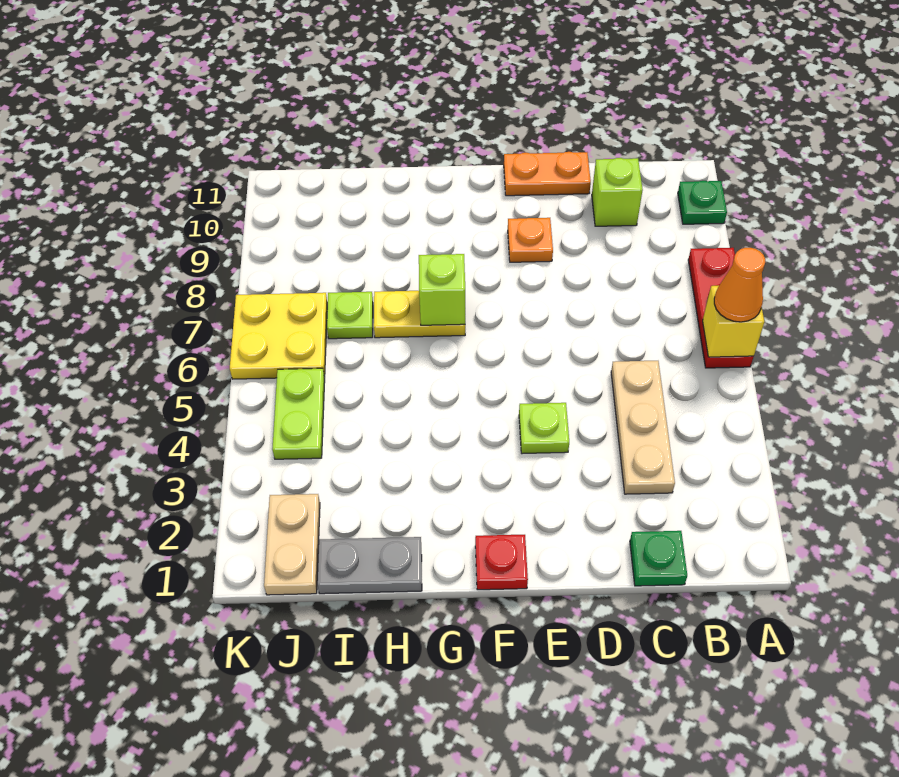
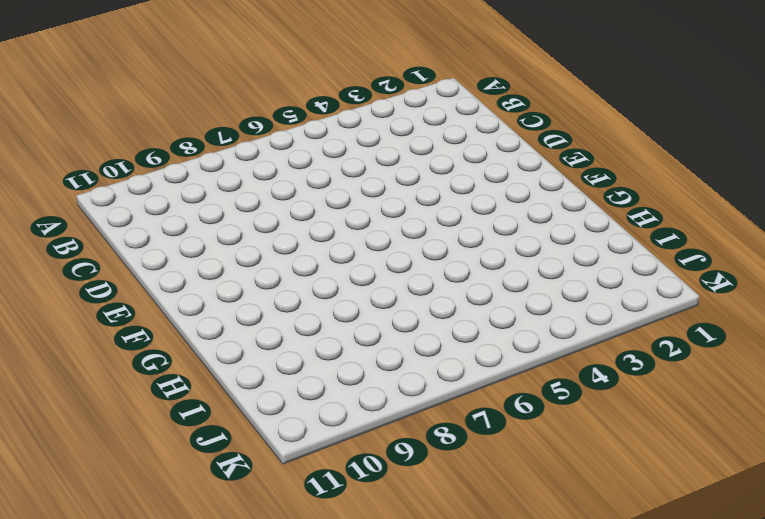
none -> red plate A6:A8 level 1
none -> green plate A10 level 1
none -> green plate C1 level 1

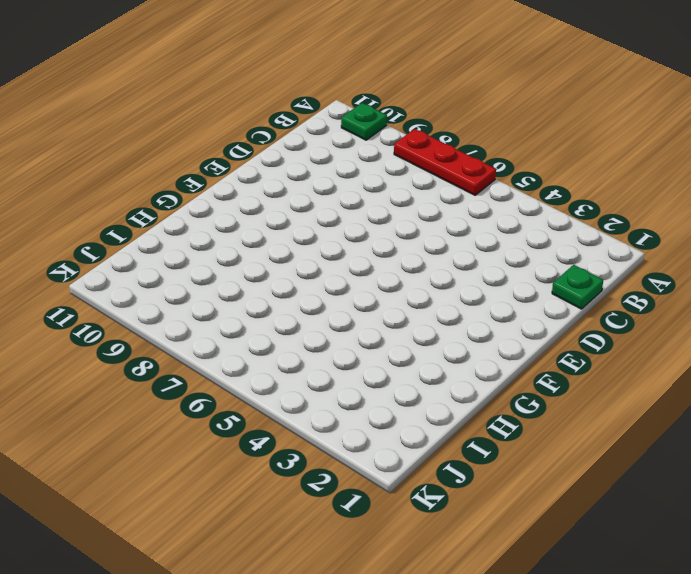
none -> tan plate C3:C5 level 1
none -> lime brick C10 level 1
none -> orange plate D11:E11 level 1

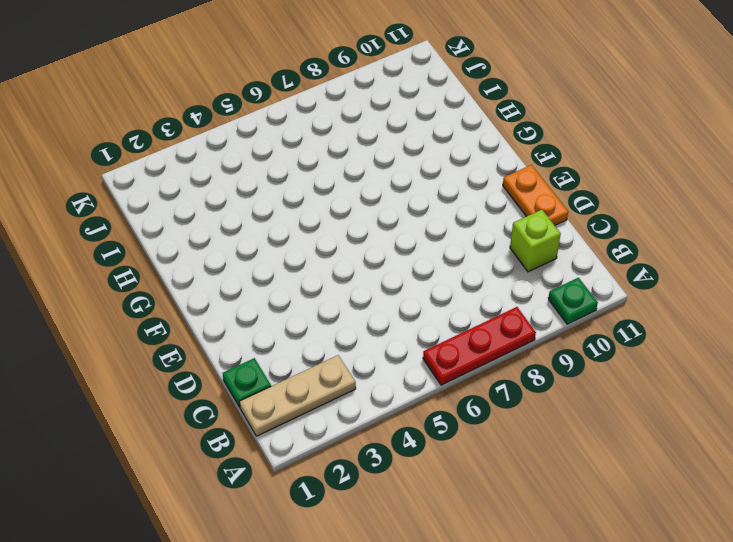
tan plate B1:B3 level 1 -> tan plate C3:C5 level 1
none -> lime plate E4 level 1
none -> orange plate E9 level 1
none -> red plate F1 level 1

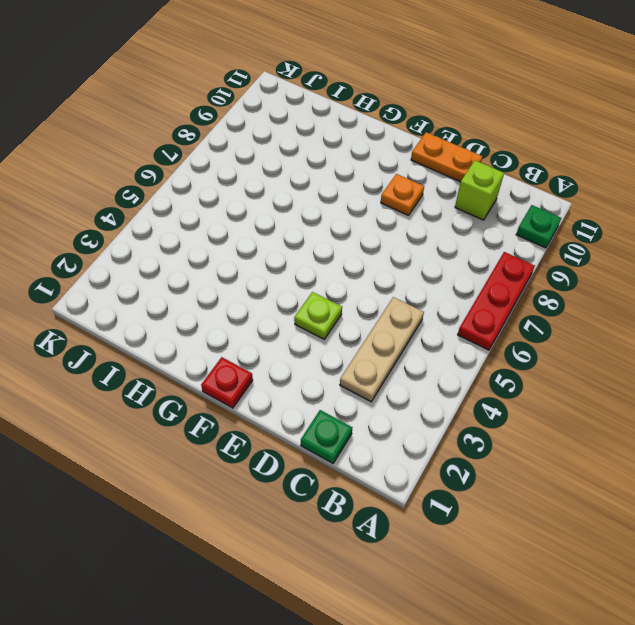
none -> yellow plate G7:H7 level 1
none -> grey plate H1:I1 level 1
none -> lime plate I7 level 1

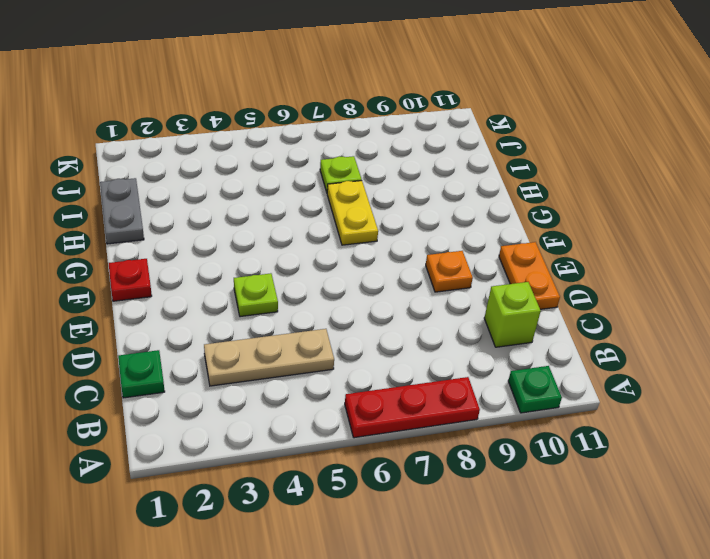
none -> tan plate J1:J2 level 1
none -> lime plate J4:J5 level 1
none -> yellow plate J6:K7 level 1

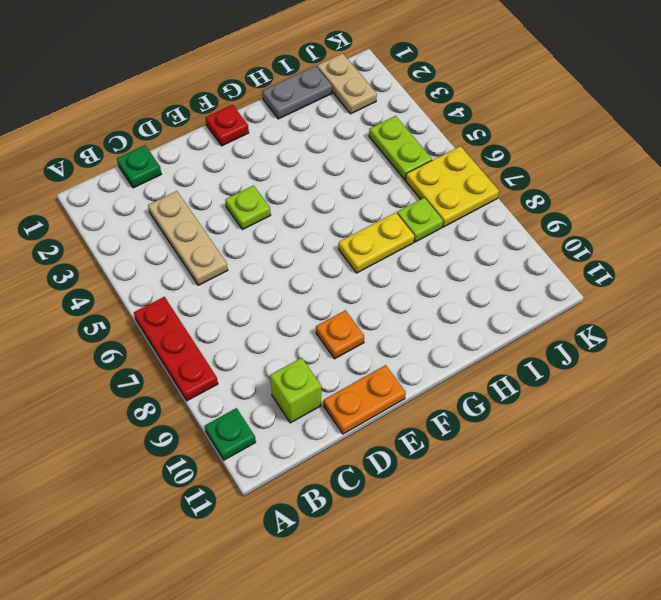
none -> yellow brick A6 level 2
none -> lime brick G7 level 2
none -> orange cone A6 level 3

